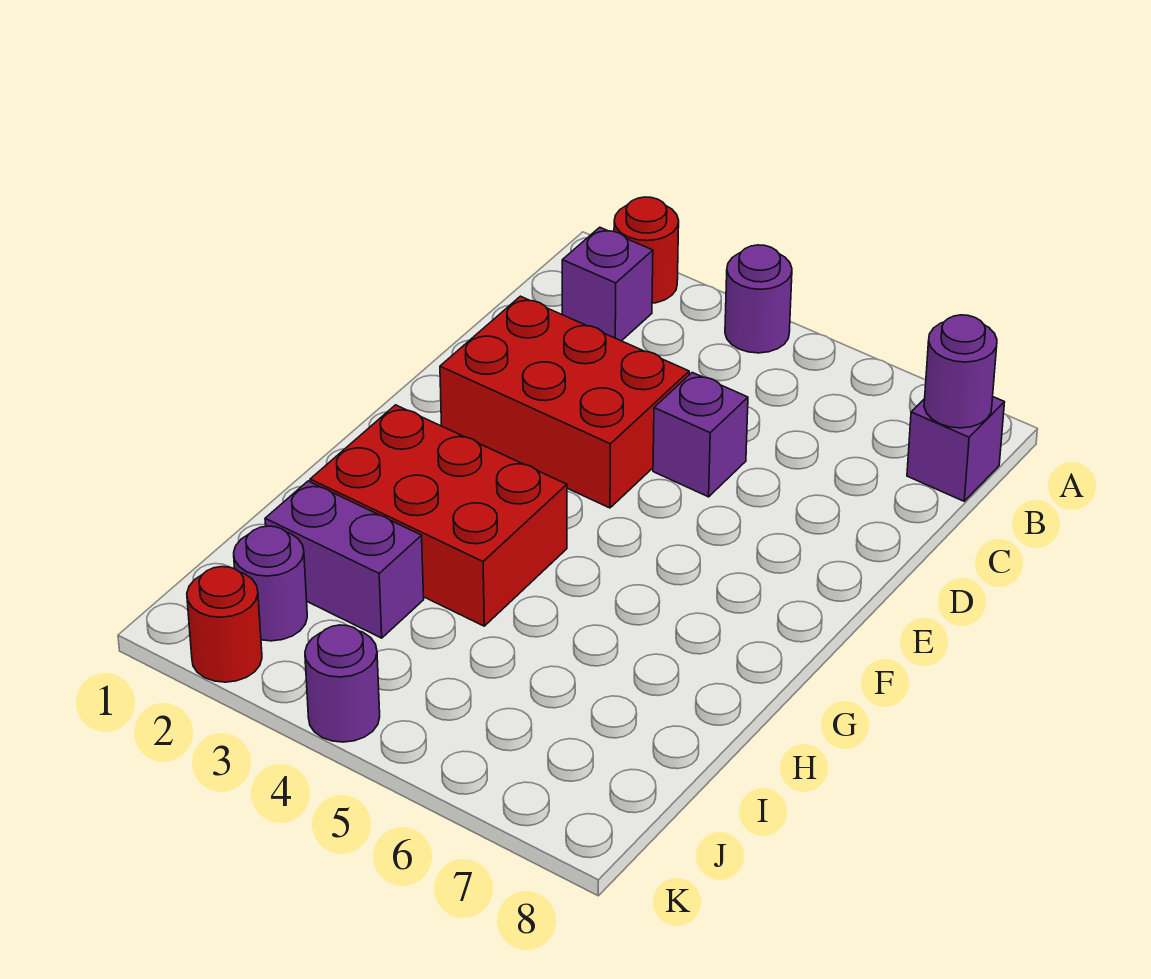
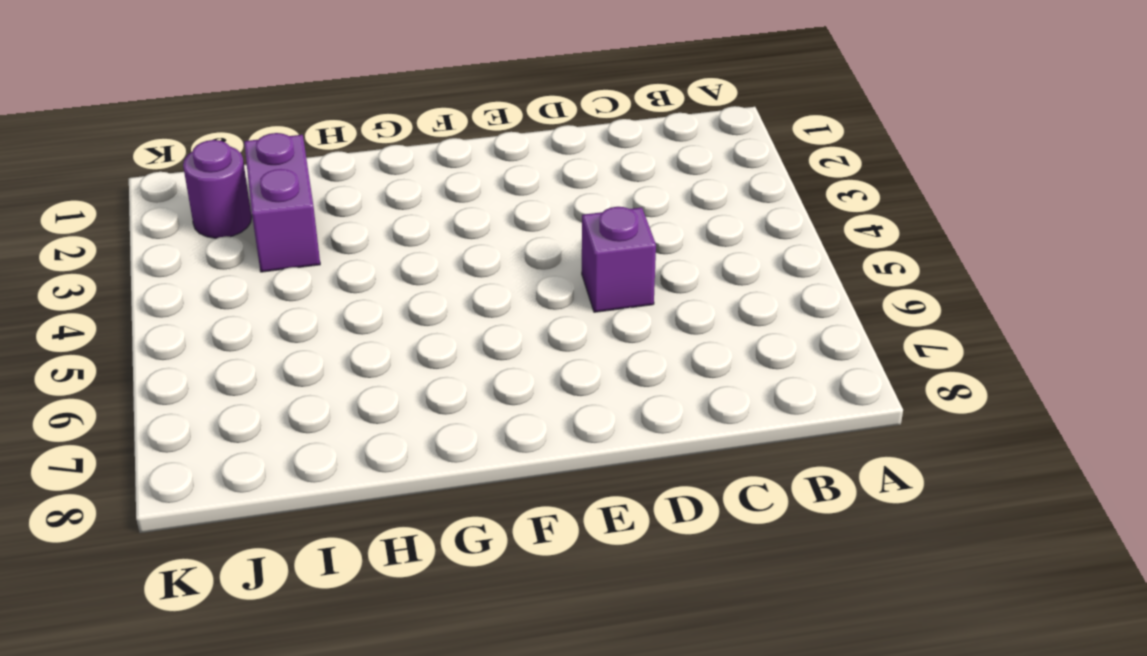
none -> red round brick A2 level 1
none -> purple round brick A4 level 1
none -> purple brick B2 level 1

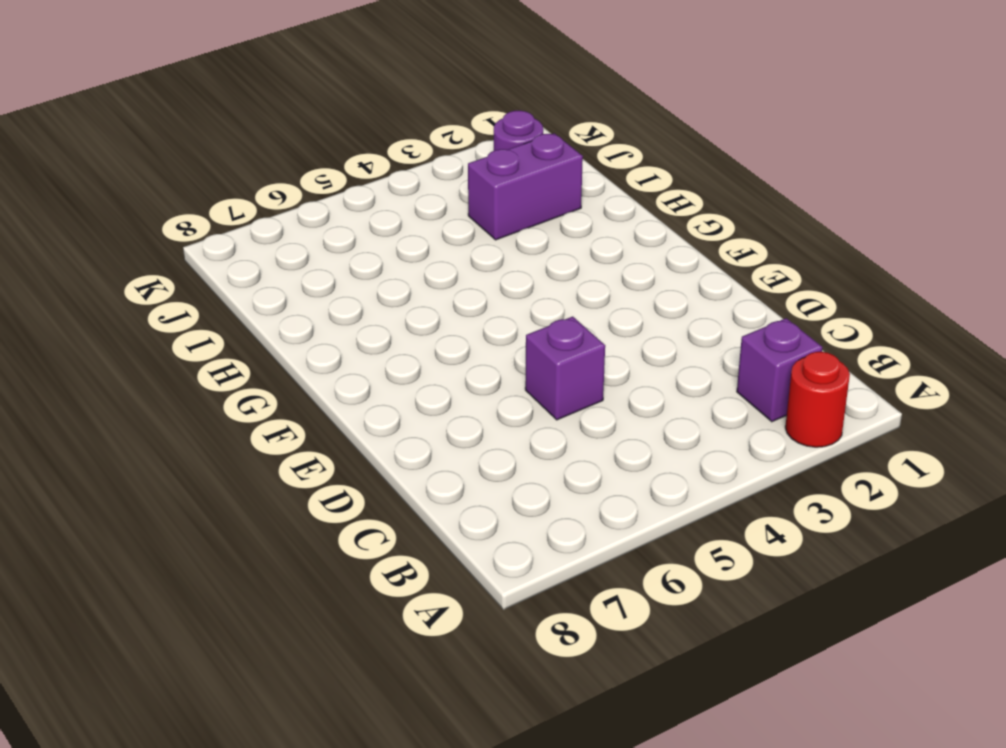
none -> purple round brick A4 level 1
none -> purple brick B8 level 1
none -> red brick D2:E4 level 1

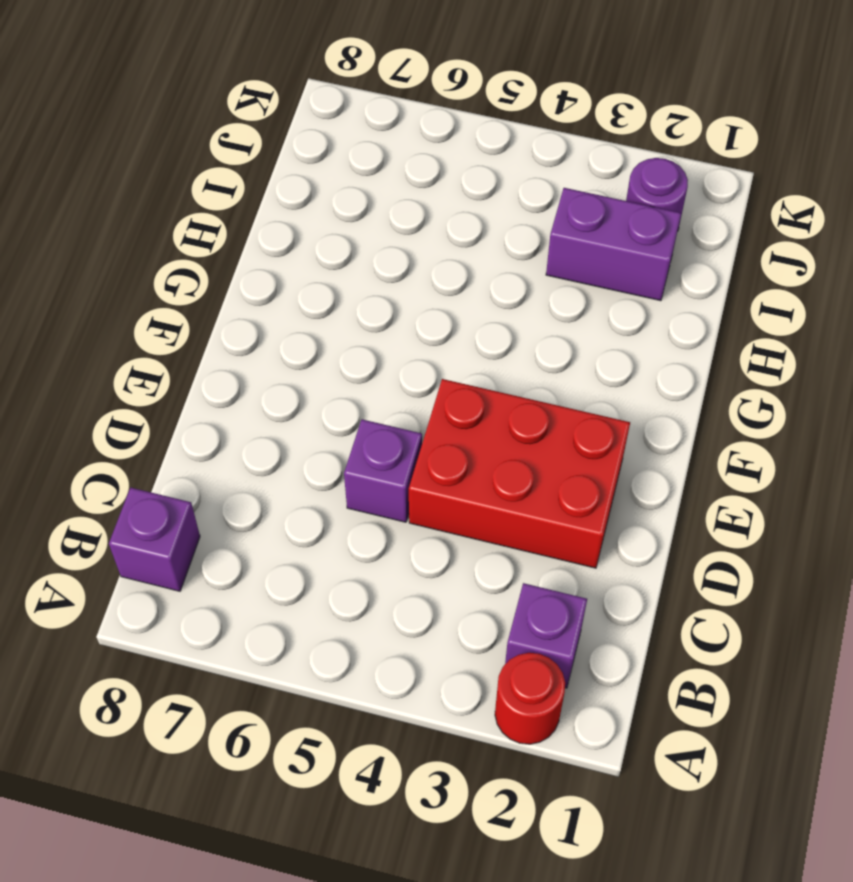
none -> purple round brick A4 level 1
none -> red brick G2:H4 level 1
none -> red round brick K2 level 1

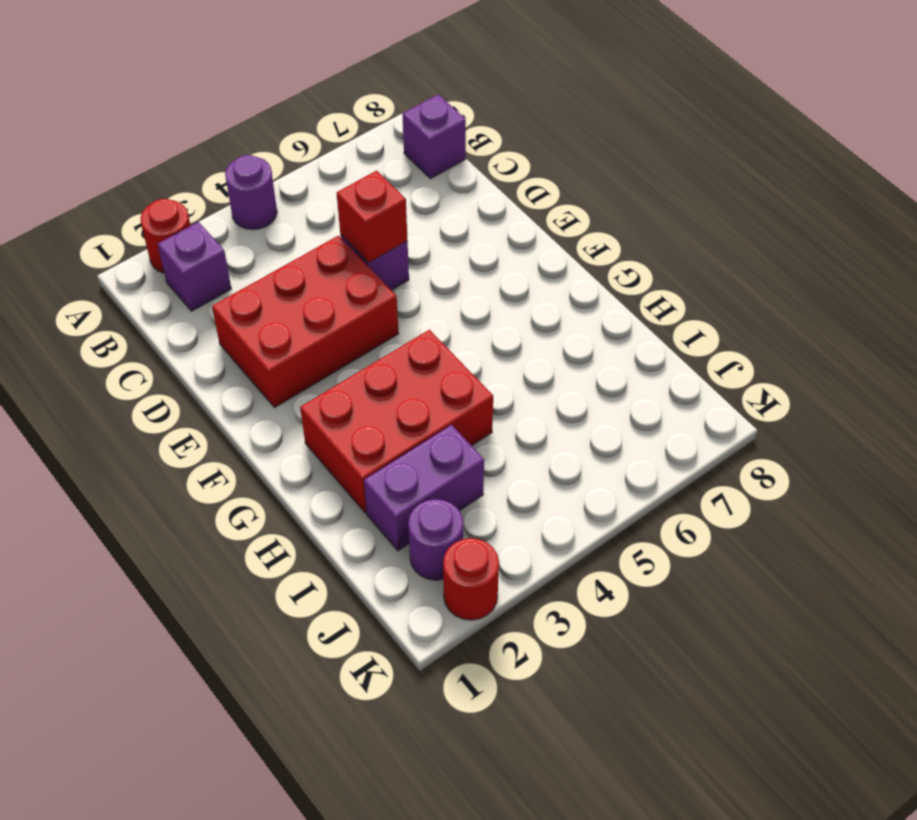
red brick D5 level 2 -> none
none -> purple round brick K4 level 1
none -> purple round brick B8 level 2

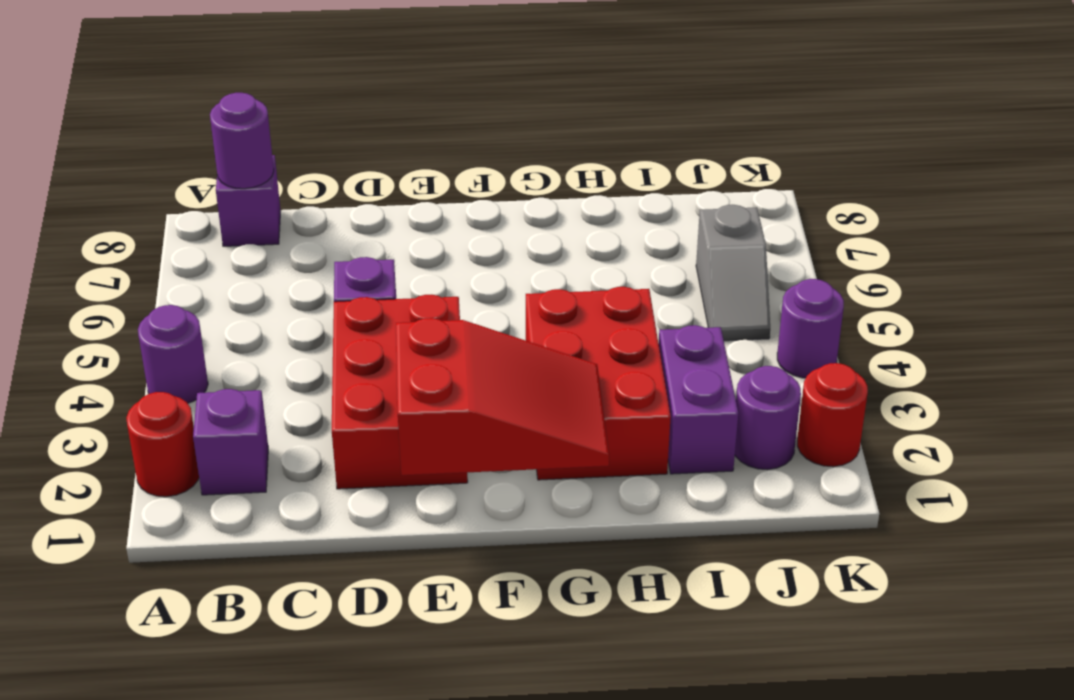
red slope E1:G2 level 2 top E -> none
grey slope J5:J6 level 1 top 6 -> none

